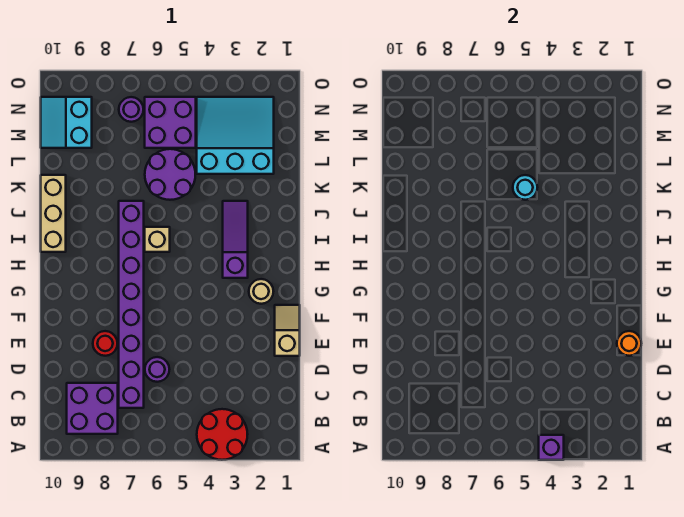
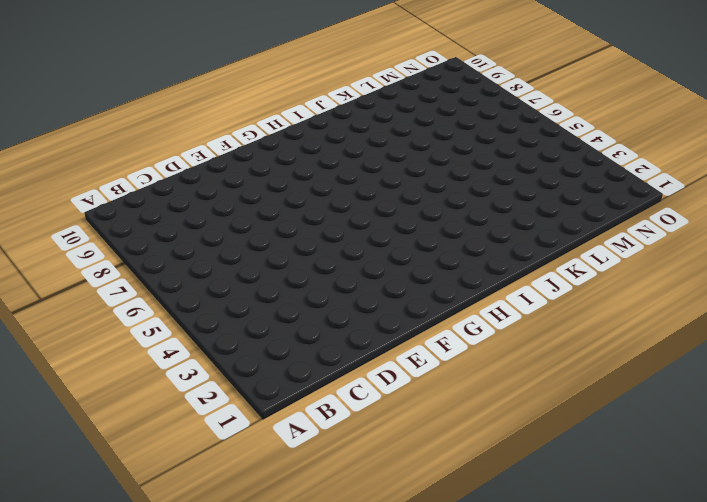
none -> red round brick A3:B4 level 1
none -> purple brick B8:C9 level 1
none -> purple brick C7:J7 level 1

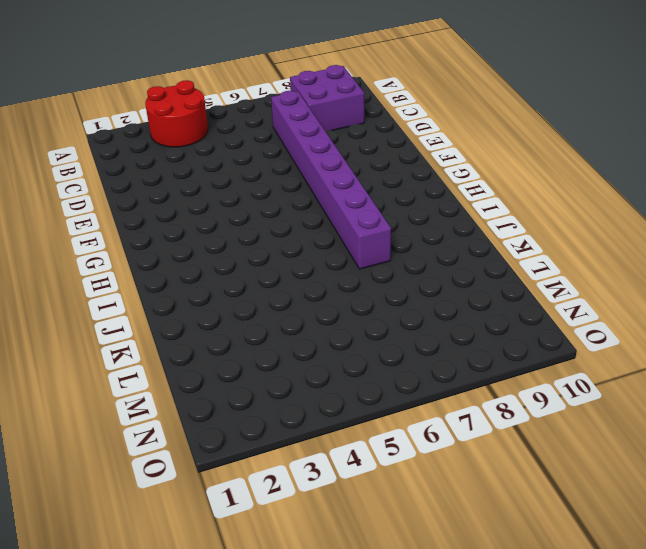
none -> purple round brick D6 level 1
none -> tan slope E1:F1 level 1 top E
none -> red round brick E8 level 1

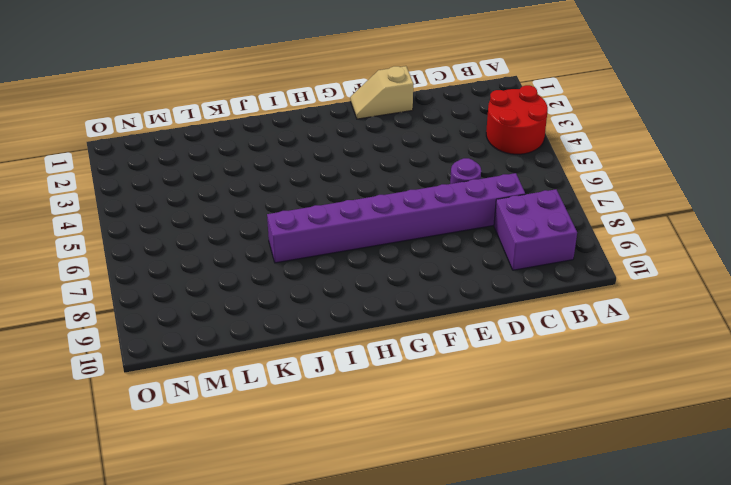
none -> red round brick E8 level 1
none -> tan round brick G2 level 1
none -> purple slope H3:J3 level 1 top H

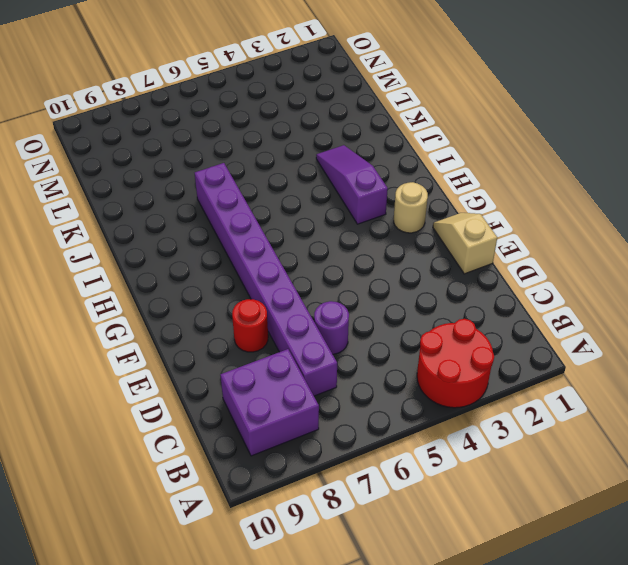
none -> tan brick I6 level 1
none -> tan brick I10:K10 level 1
none -> purple round brick K5:L6 level 1

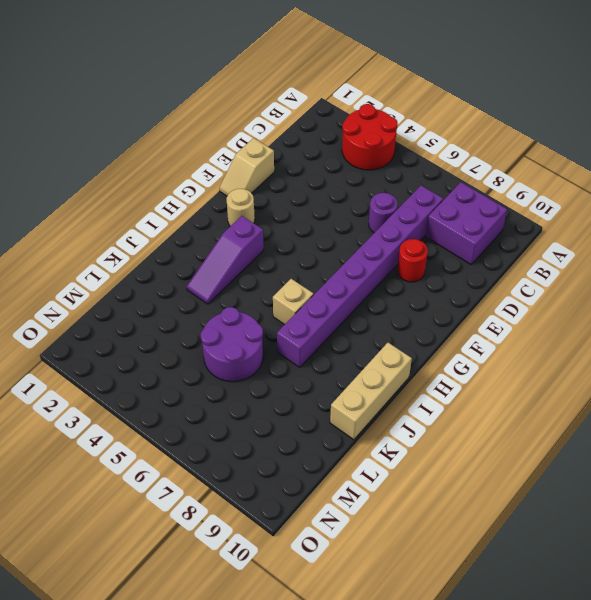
none -> cyan slope L2:N4 level 1 top L
none -> purple brick M5:N6 level 1
none -> cyan slope M9:N10 level 1 top 9

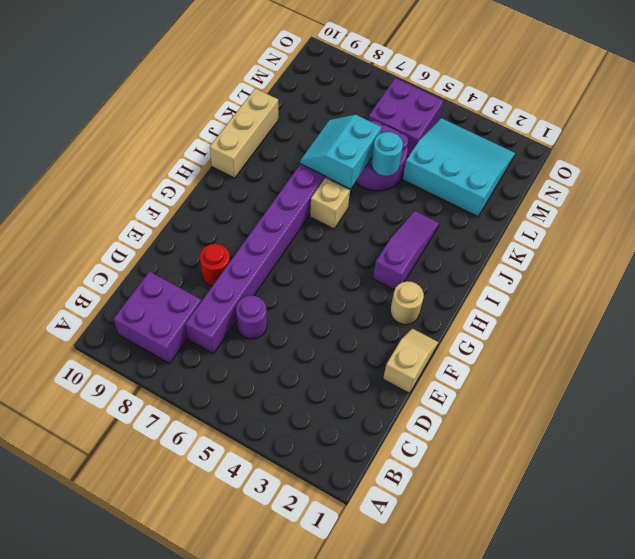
cyan slope J6:K7 level 2 top 6 -> cyan slope M9:N10 level 1 top 9
none -> red round brick A3:B4 level 1
none -> purple round brick N7 level 1
none -> purple brick A4 level 2

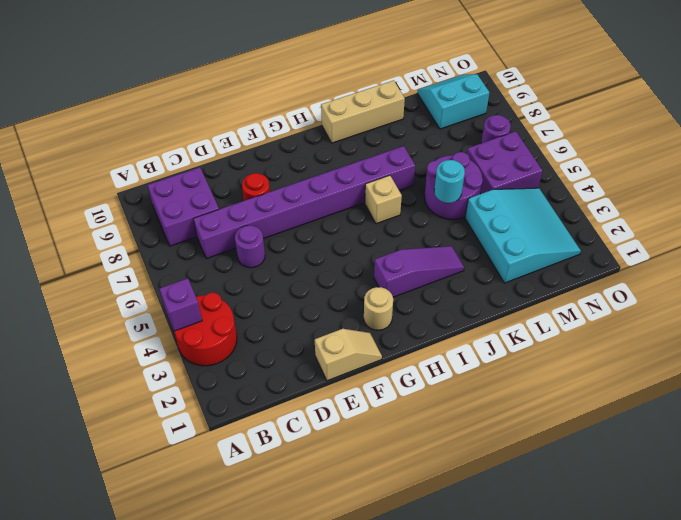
none -> orange round brick E1 level 2

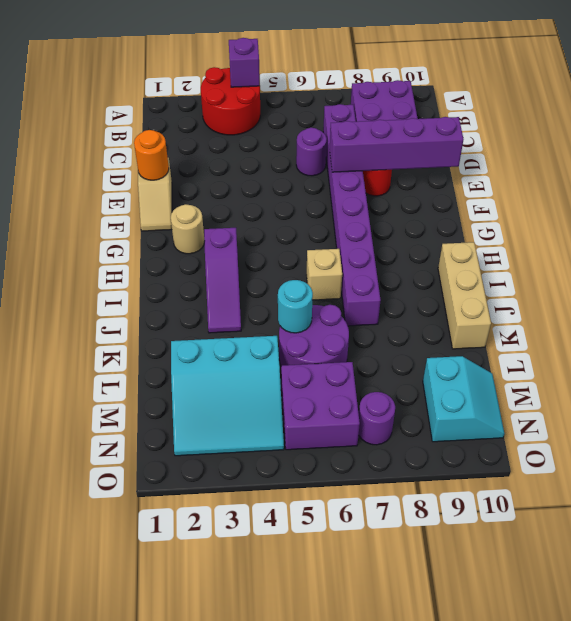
purple brick E7:E10 level 2 -> none

